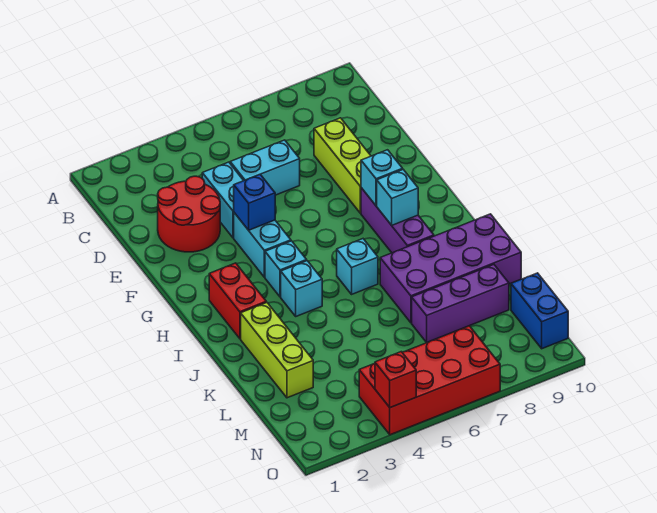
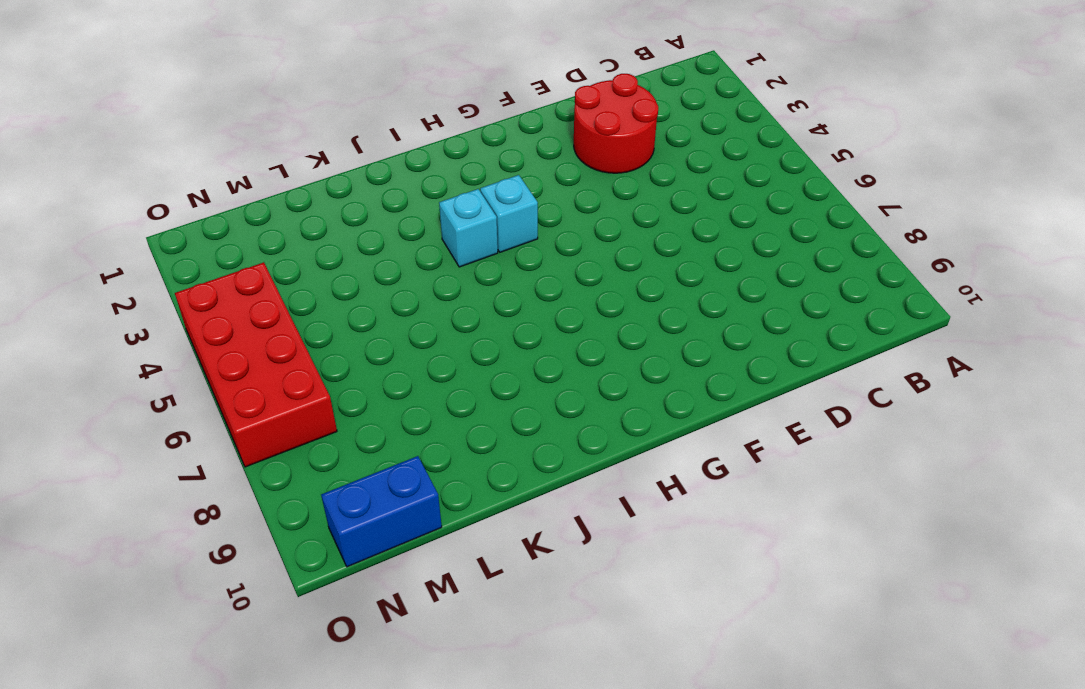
none -> cyan brick D4:E4 level 1
none -> cyan brick D5:D6 level 1
none -> lime brick D8:F8 level 1

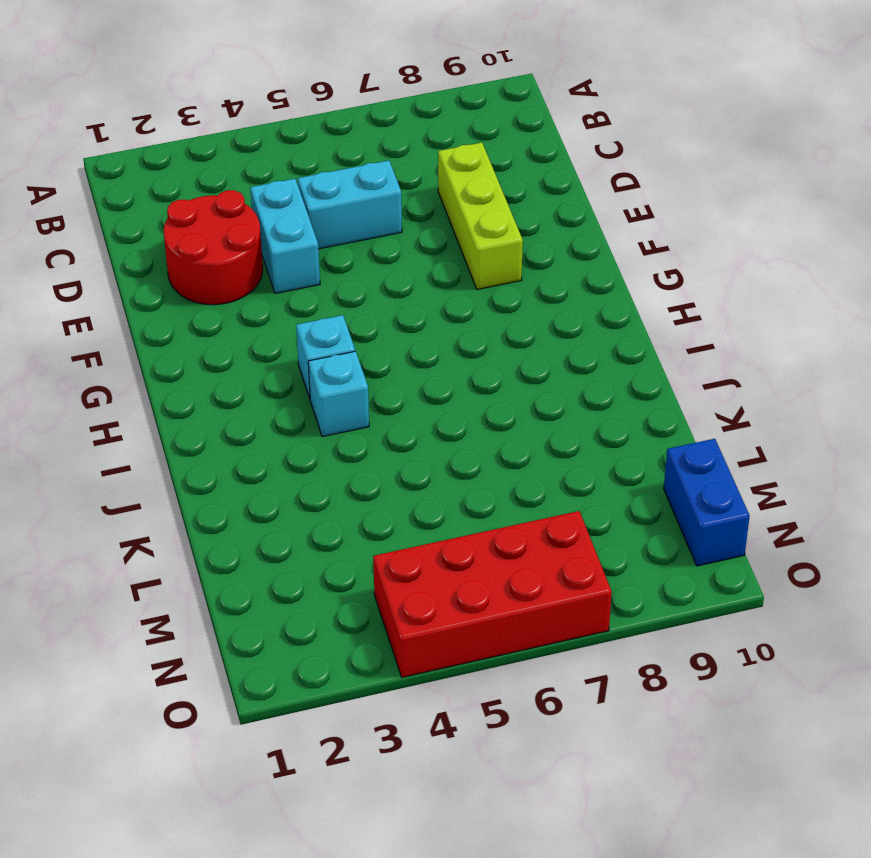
none -> cyan brick F4:G4 level 1
none -> purple brick G8:I8 level 1
none -> red brick H2:I2 level 1

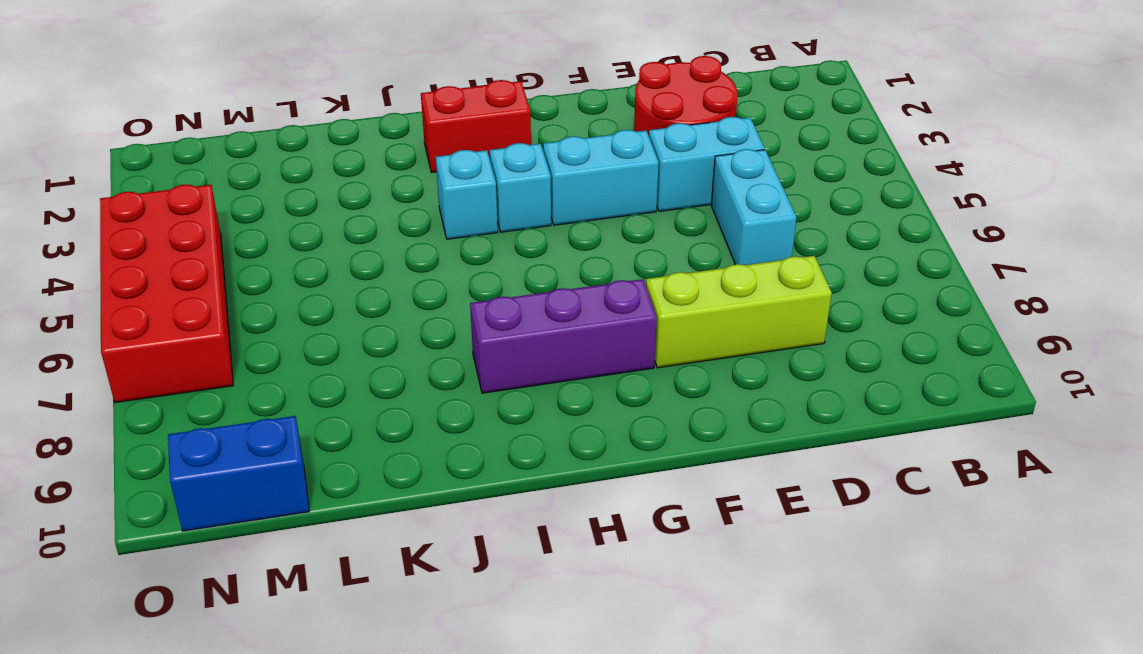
none -> cyan brick I6 level 1
none -> lime brick J2:L2 level 1
none -> purple brick J7:K10 level 1

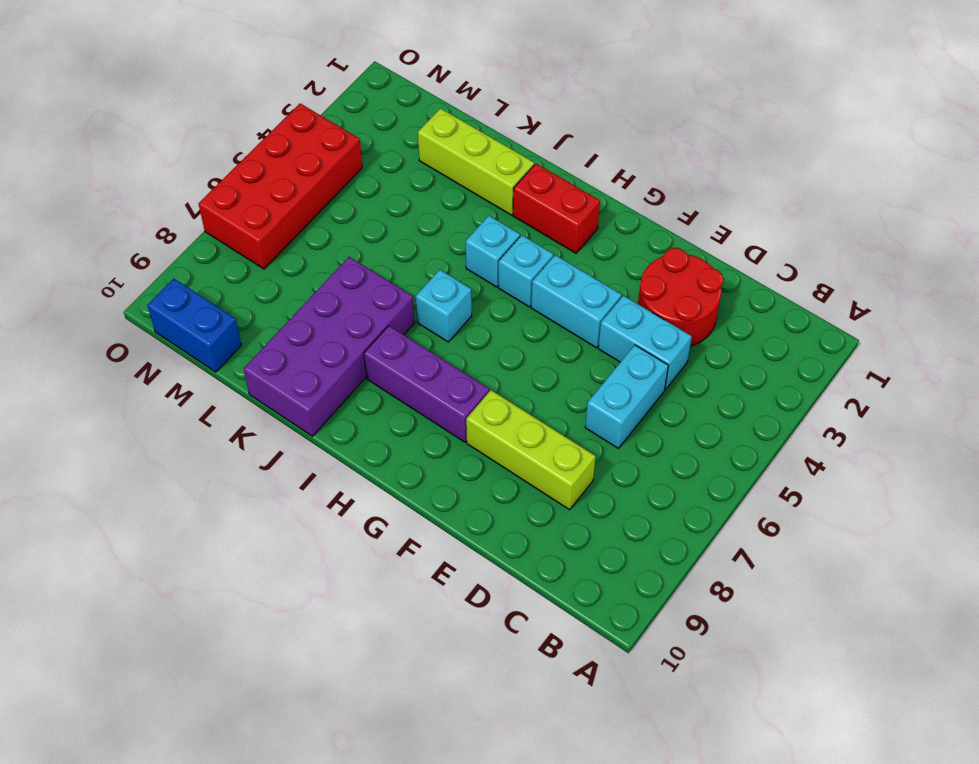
none -> purple brick L7:L9 level 1
none -> blue brick F4 level 2
none -> cyan brick G8 level 2

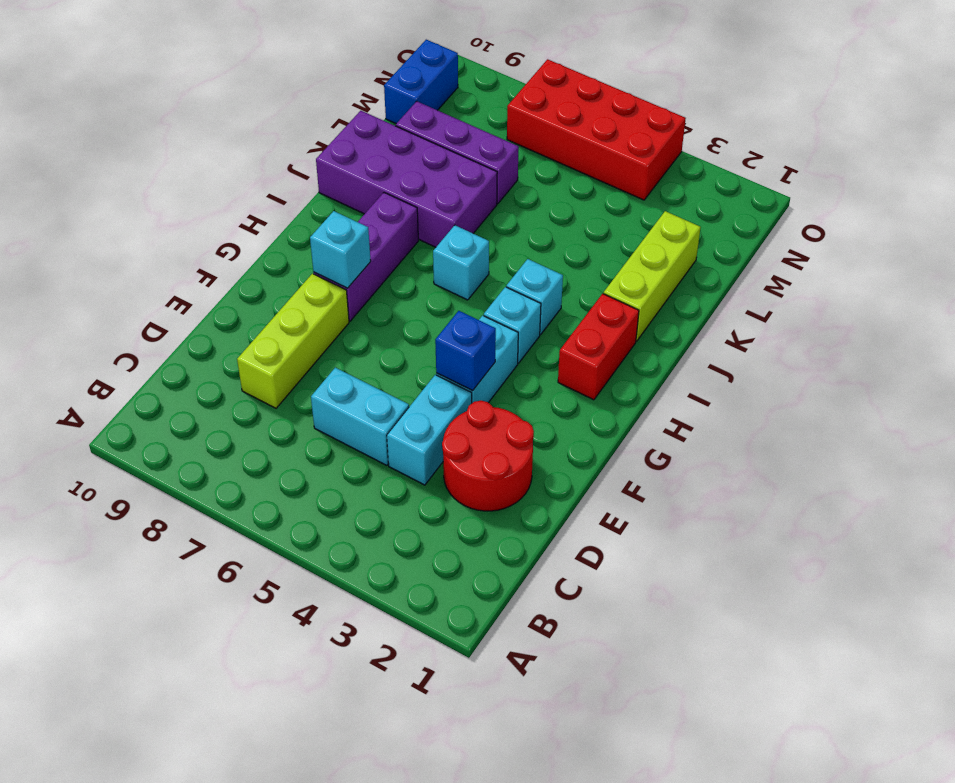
none -> cyan brick H8 level 2
none -> red brick O4 level 2

